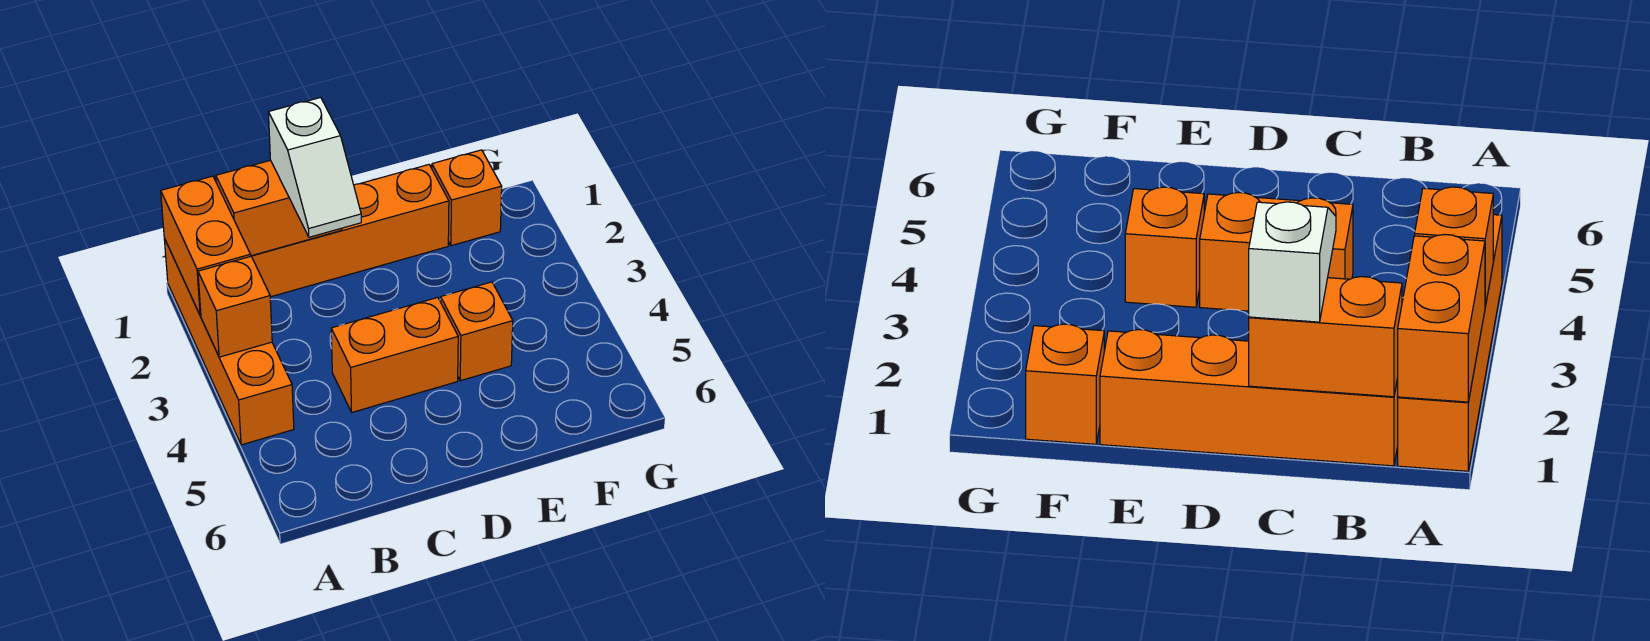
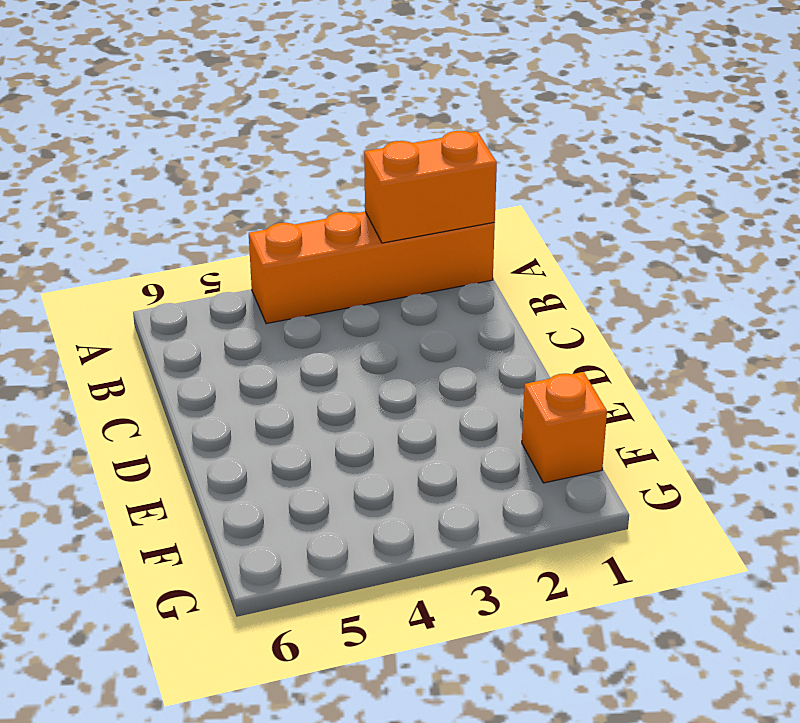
none -> orange brick B1:E1 level 1
none -> orange brick C4:D4 level 1

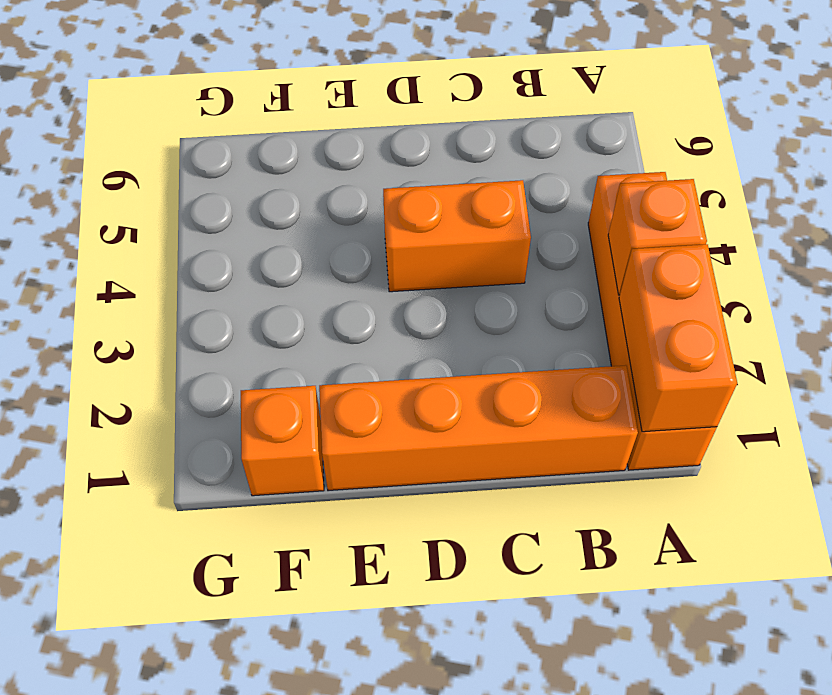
none -> orange brick E4 level 1
none -> orange brick B1:C1 level 2

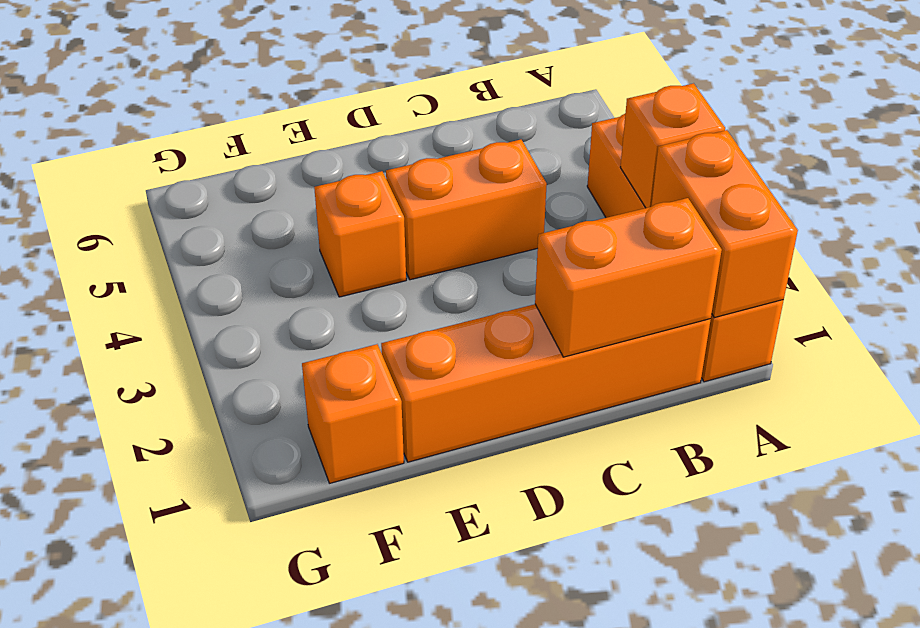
none -> white slope C1:C2 level 3 top 1

